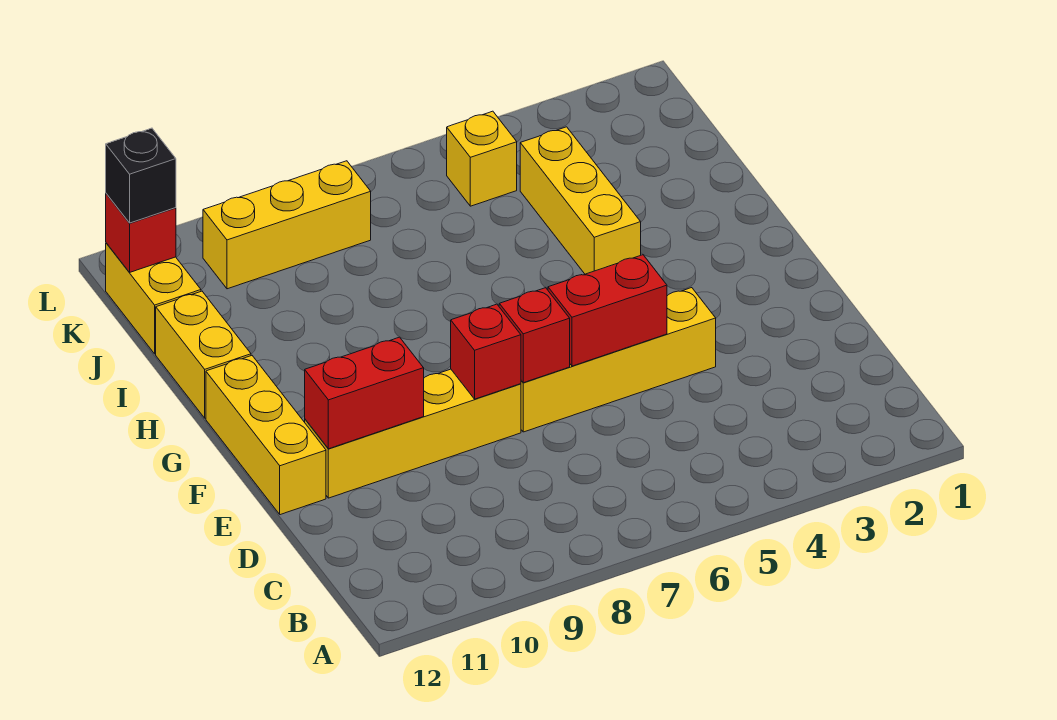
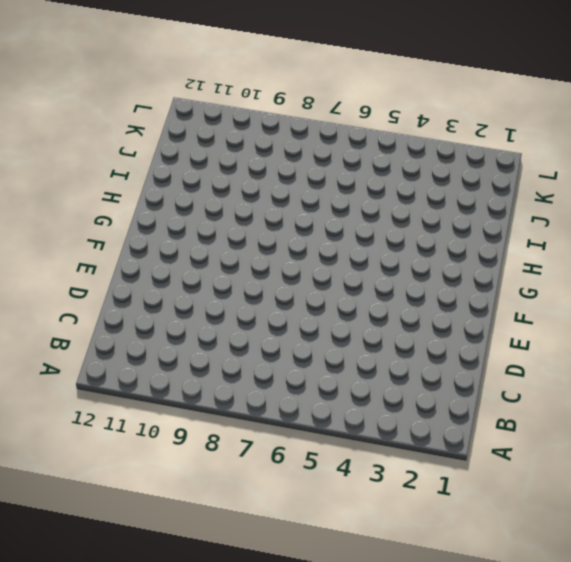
none -> yellow brick E4:E7 level 1
none -> yellow brick E8:E11 level 1
none -> yellow brick E12:G12 level 1

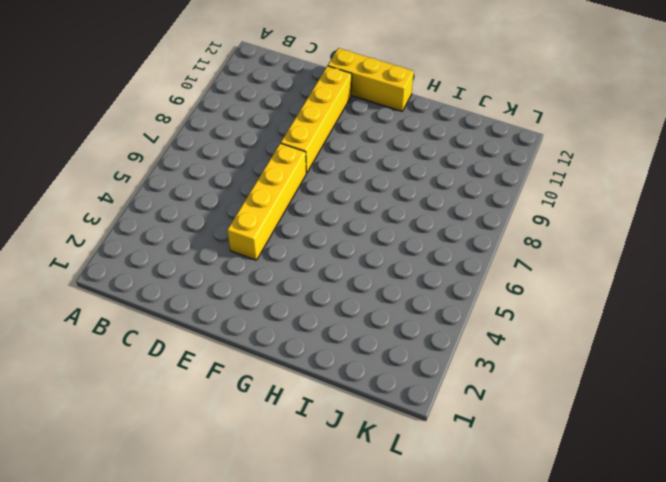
none -> yellow brick H4:J4 level 1
none -> yellow brick H12:I12 level 1
none -> yellow brick J12:K12 level 1

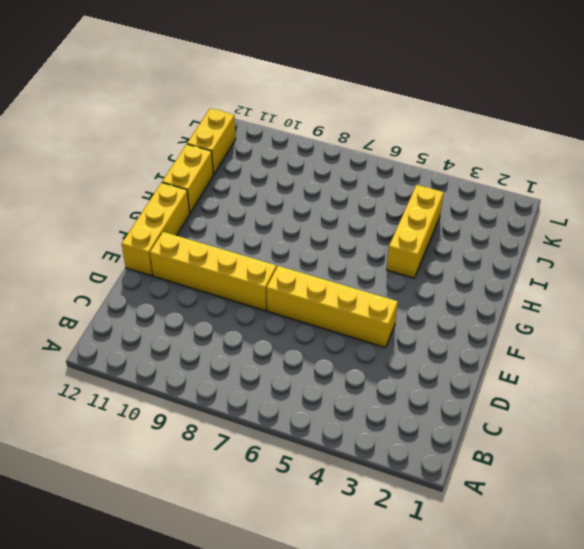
none -> yellow brick K5 level 1
none -> yellow brick K8:K10 level 1
none -> red brick E5:E6 level 2

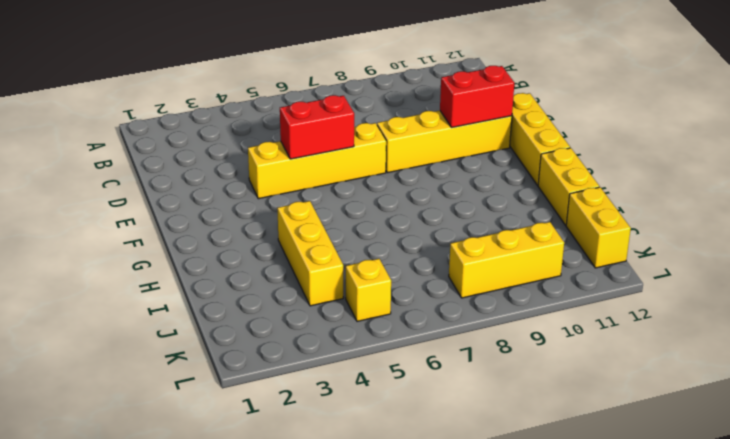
none -> red brick E7 level 2
none -> red brick E8 level 2
none -> red brick K12 level 2

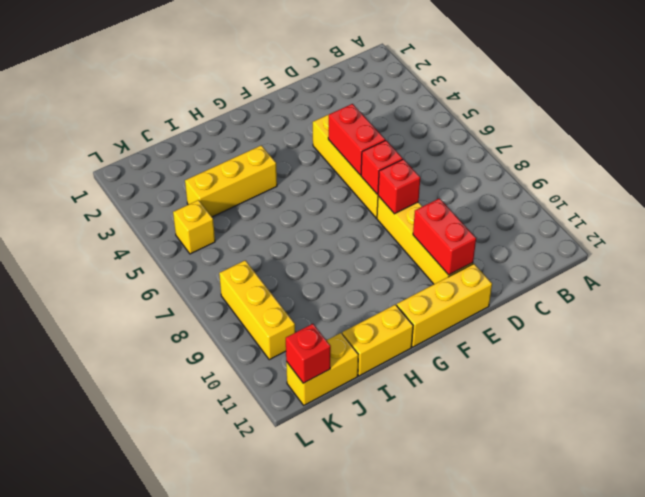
none -> black brick K12 level 3

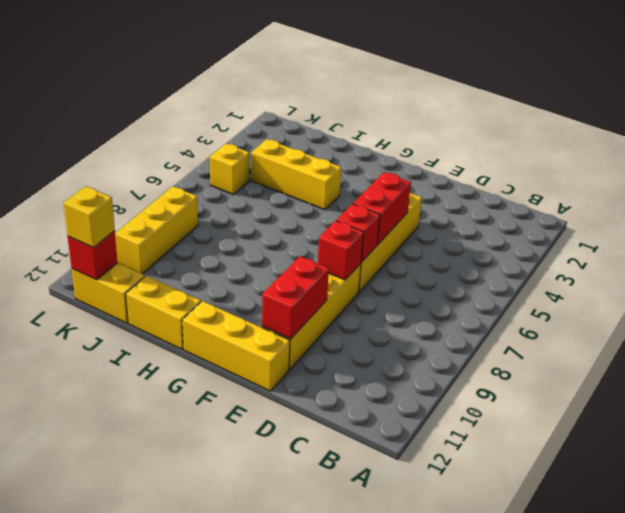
yellow brick K12 level 3 -> black brick K12 level 3

